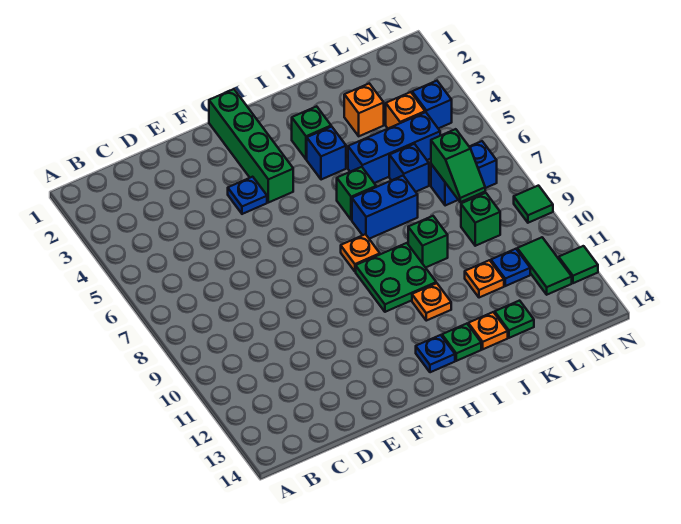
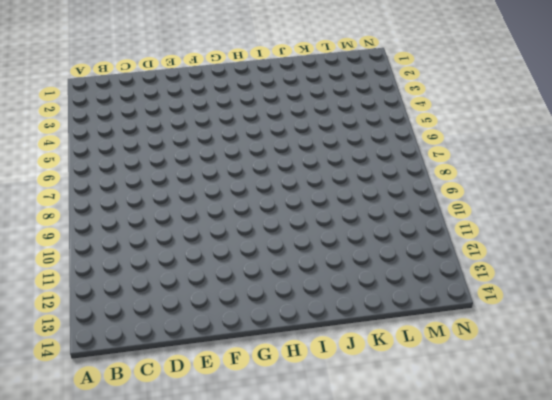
none -> blue plate F4 level 1
none -> green brick G1:G4 level 1
none -> orange plate H8 level 1

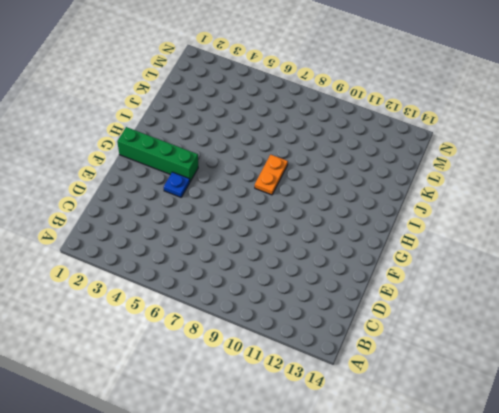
orange plate H8:I8 level 1 -> orange plate H8 level 1
none -> green plate H9:I10 level 1
none -> blue plate H13 level 1
none -> green brick I3 level 1

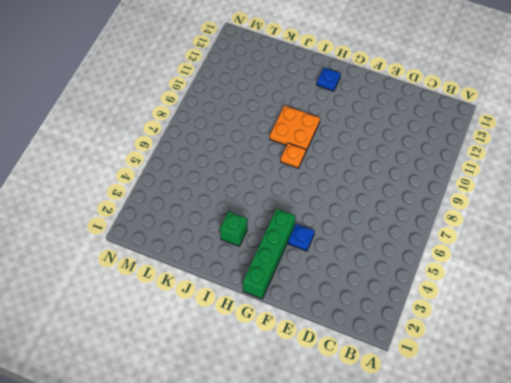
orange plate H9:I10 level 1 -> green plate H9:I10 level 1
none -> blue brick I4 level 1
none -> green brick I6 level 1
none -> blue brick I7:J7 level 1

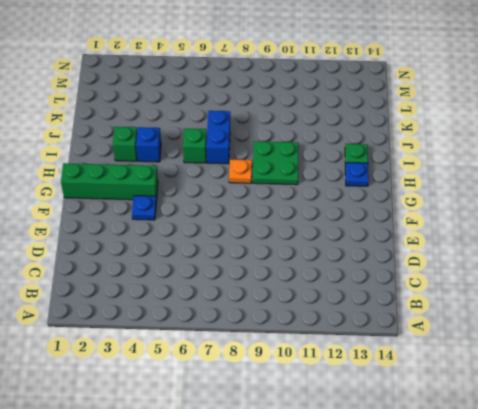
none -> orange plate I11 level 1
none -> blue brick J5:L5 level 1
none -> green brick J9 level 1

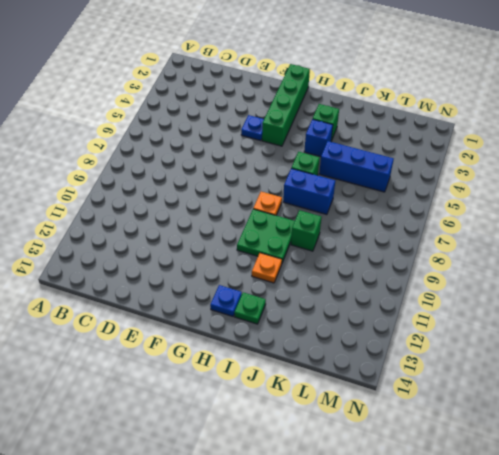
none -> orange plate J13 level 1
none -> orange brick K3 level 1
none -> blue brick K6 level 1

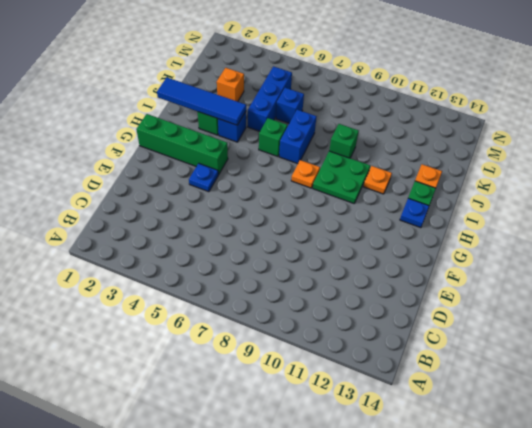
blue tile I1:I4 level 2 -> none
none -> orange plate K11 level 1
none -> green plate K13 level 1
none -> orange brick L4 level 1

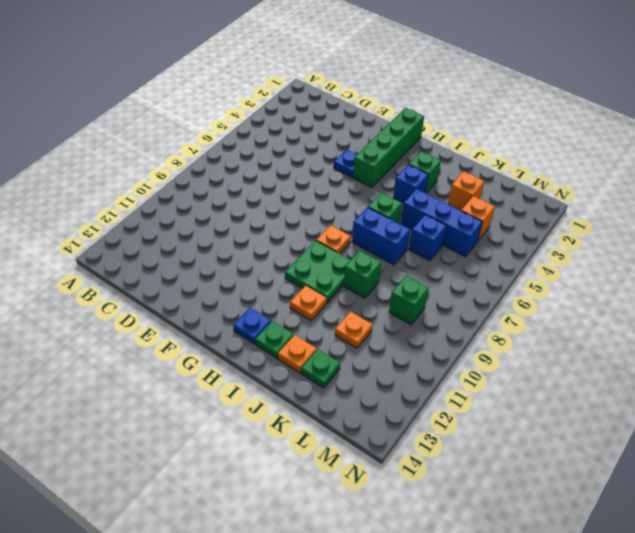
none -> blue brick L7:M7 level 1
none -> blue plate L11 level 1
none -> blue brick M4 level 1

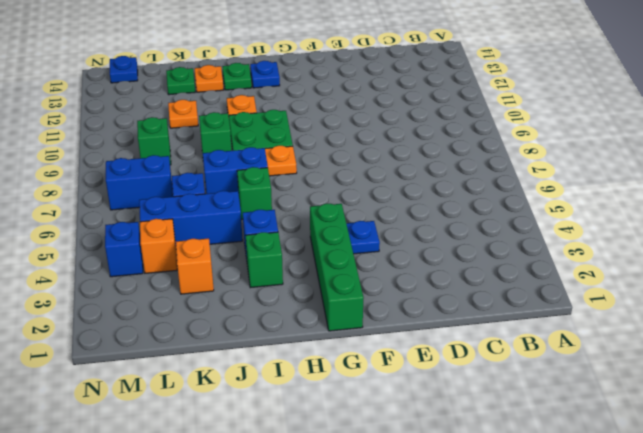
blue plate M14 level 1 -> blue plate L11 level 1
none -> green tile M11:M12 level 1
none -> green tile N9 level 1
none -> green tile N12 level 1

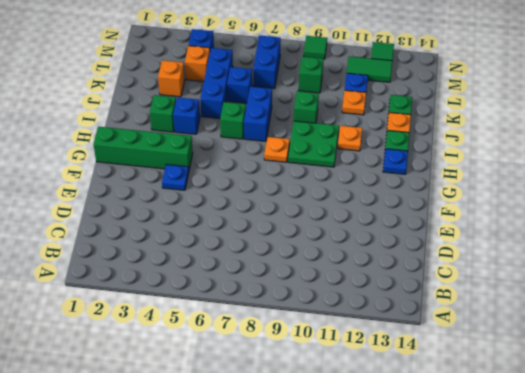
none -> green slope L7:L8 level 2 top 7

